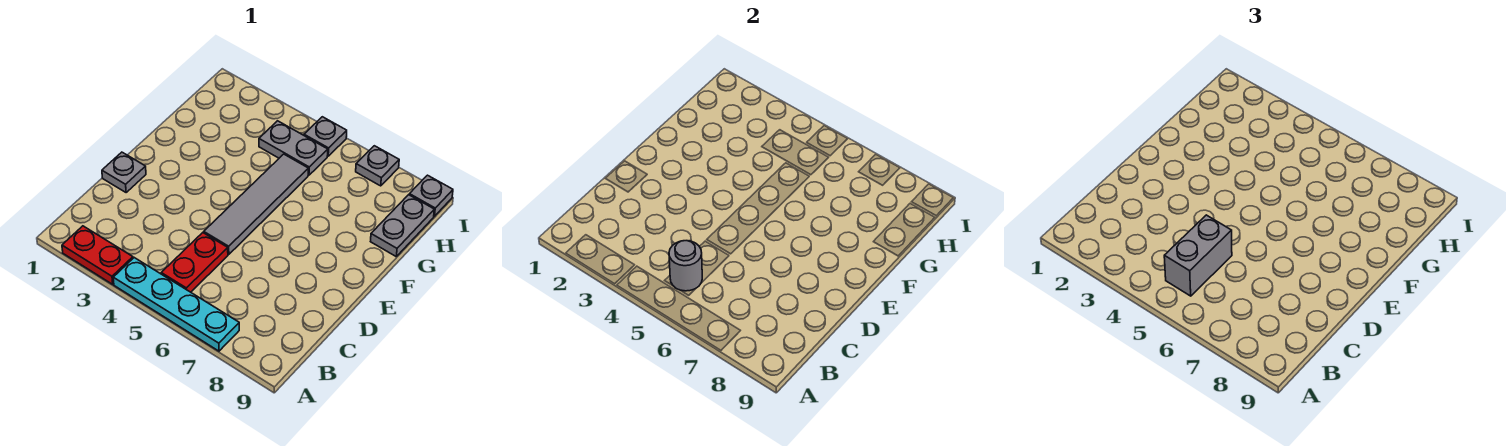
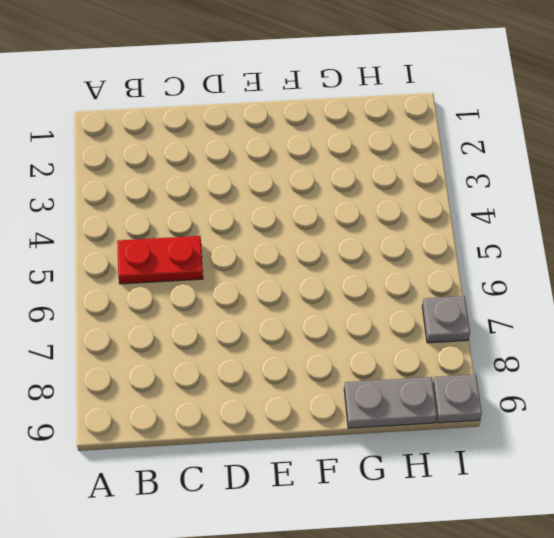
none -> red plate A2:A3 level 1
none -> cyan plate A4:A7 level 1
none -> grey plate D1 level 1

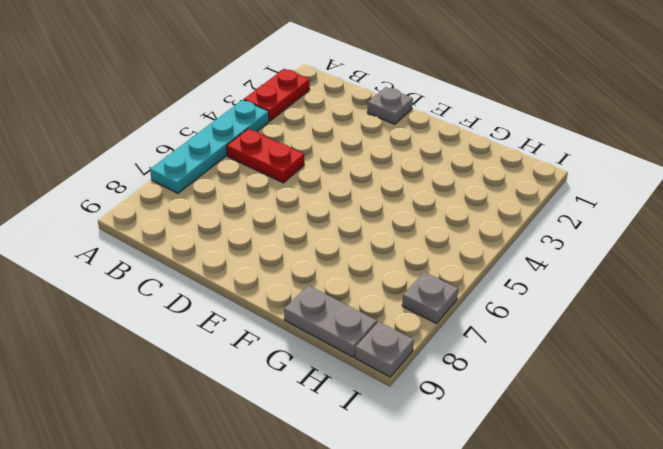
none -> grey tile D5:G5 level 1
none -> grey plate H4:H5 level 1
none -> grey plate I5 level 1

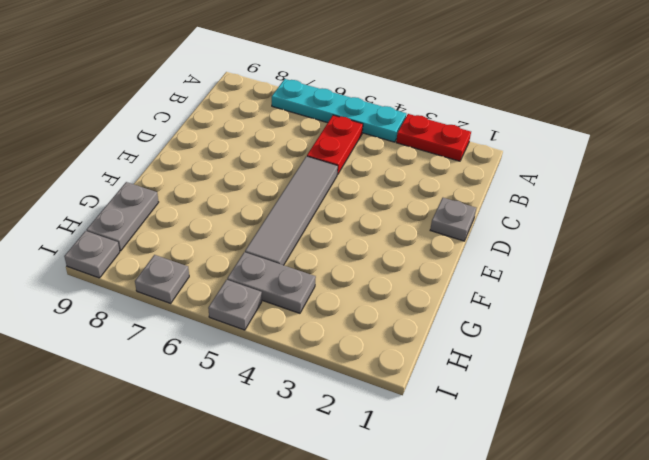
none -> grey round brick B5 level 2
none -> grey brick B5:C5 level 3

